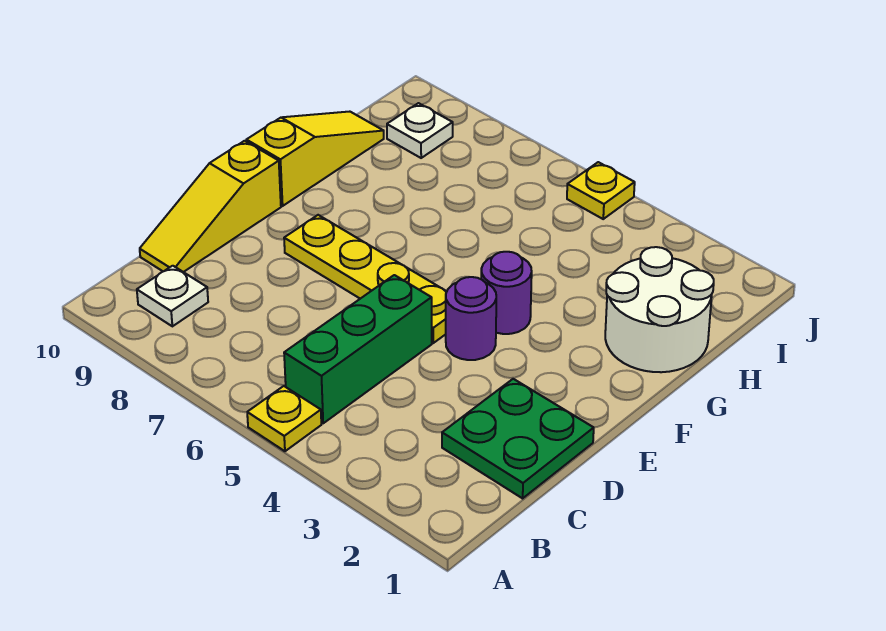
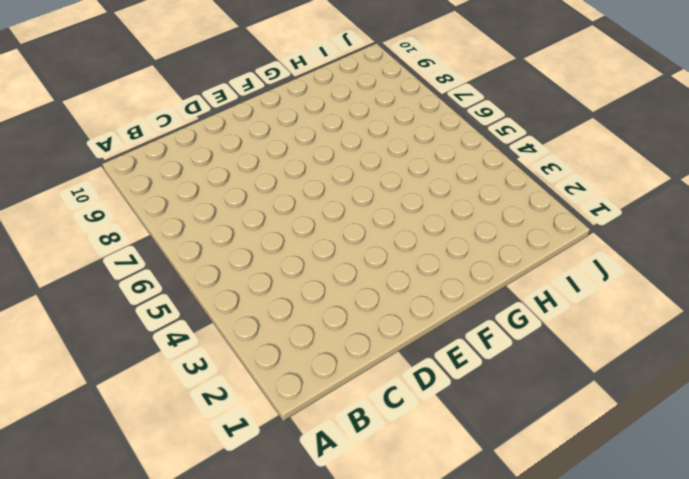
none -> yellow plate A5 level 1
none -> green brick B5:D5 level 1
none -> white plate B9 level 1

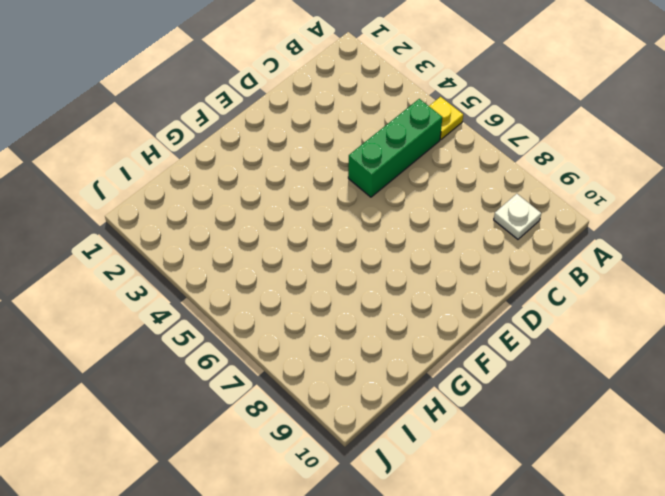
none -> green plate C1:D2 level 1
none -> yellow slope C10:E10 level 1 top E
none -> purple round brick E4 level 1

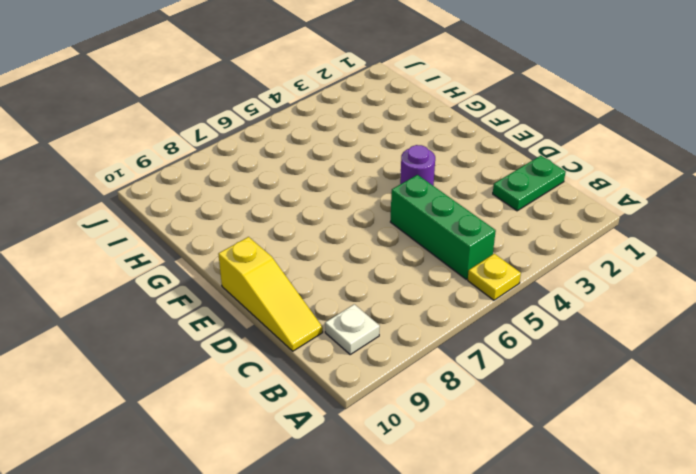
green plate C1:C2 level 1 -> green plate C1:D2 level 1
none -> yellow plate E5:E8 level 1
none -> purple round brick F4 level 1
none -> yellow slope F10:H10 level 1 top F

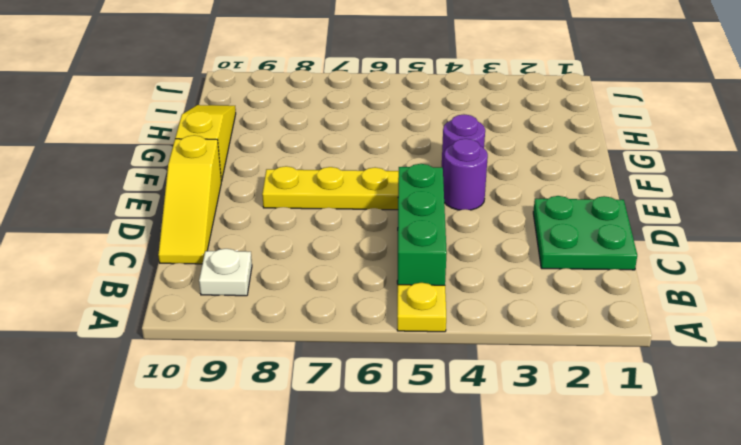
none -> white round brick G1:H2 level 1
none -> white plate I9 level 1
none -> yellow plate J5 level 1

